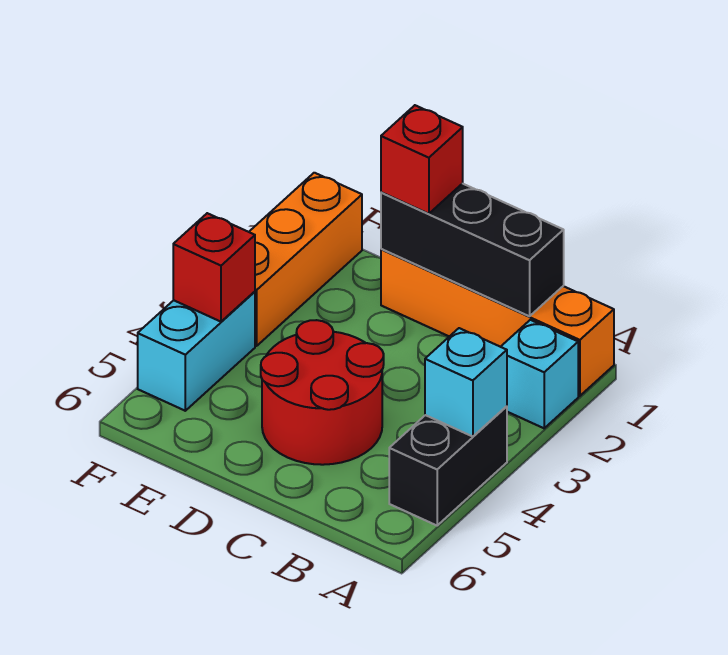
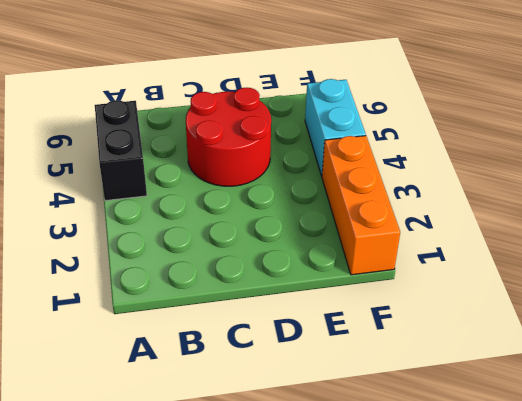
none -> orange brick A1:D1 level 1
none -> cyan brick A2 level 1

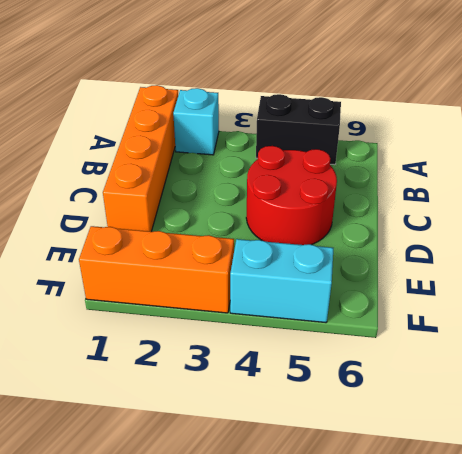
none -> cyan brick A4 level 2
none -> black brick B1:D1 level 2

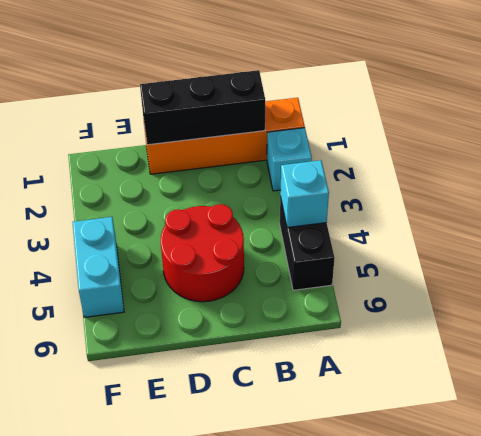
none -> orange brick F1:F3 level 1
none -> red brick F4 level 2

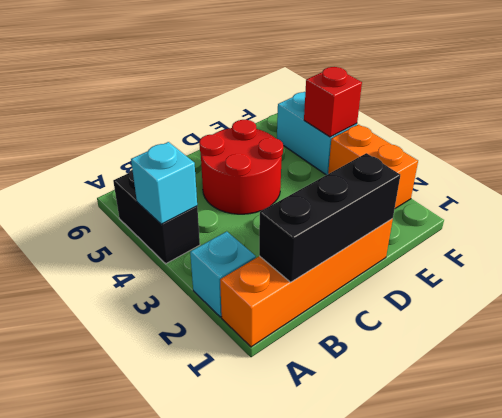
orange brick F2:F3 level 1 -> orange brick F1:F3 level 1
none -> red brick D1 level 3

